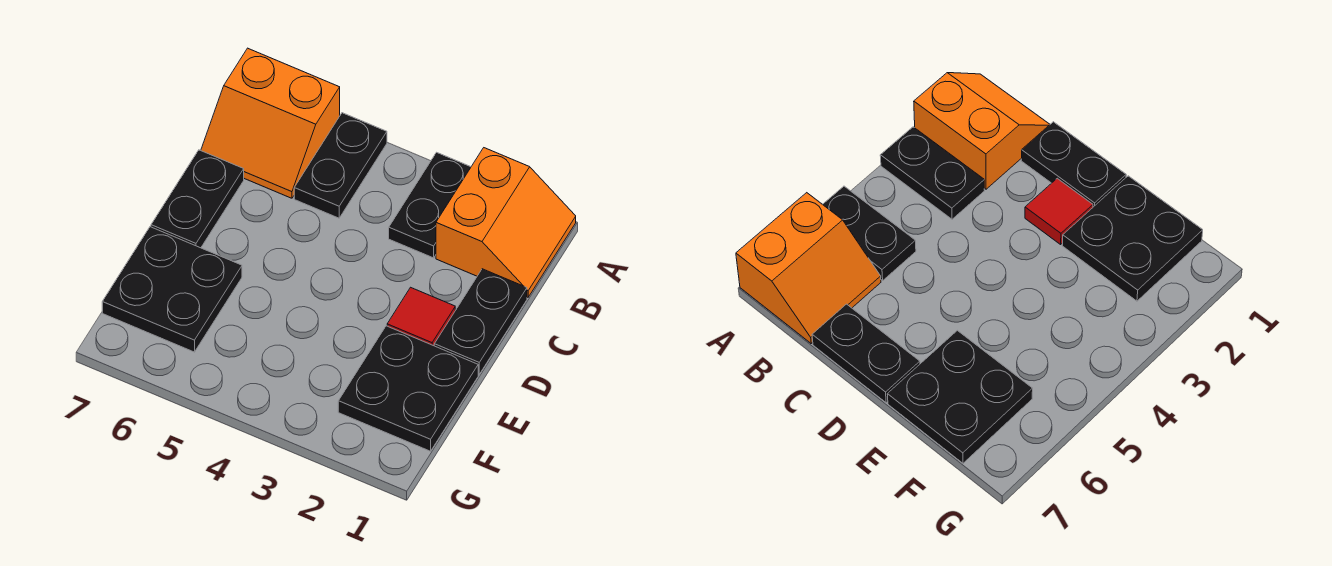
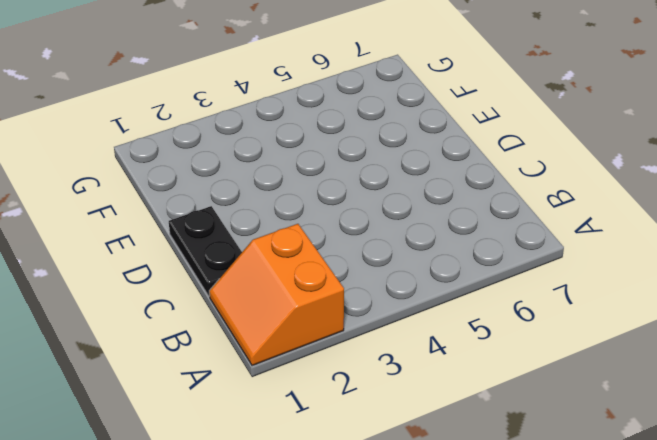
none -> black plate A3:B3 level 1
none -> black plate A5:B5 level 1

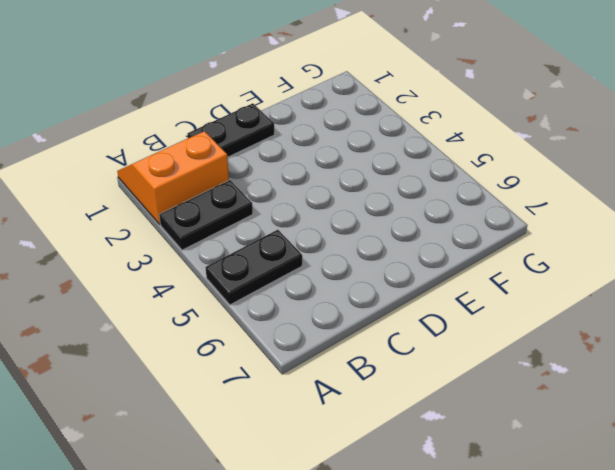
none -> orange slope A6:B7 level 1 top A
none -> black plate C7:D7 level 1

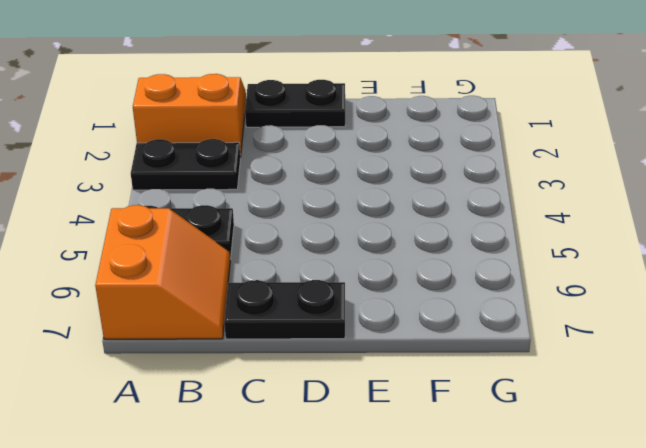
none -> red tile D2 level 1
none -> black plate E1:F2 level 1

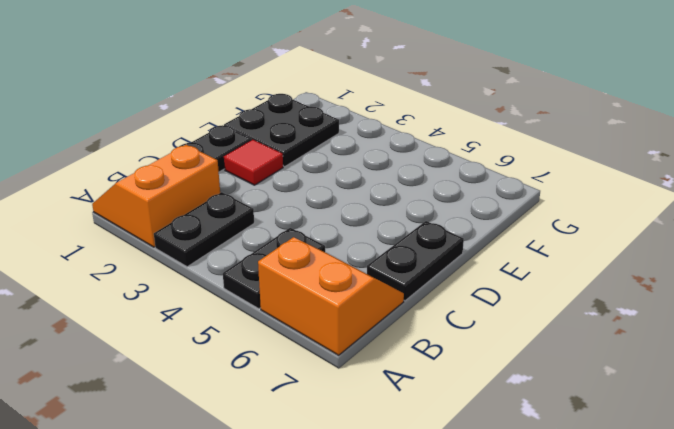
none -> black plate E6:F7 level 1

